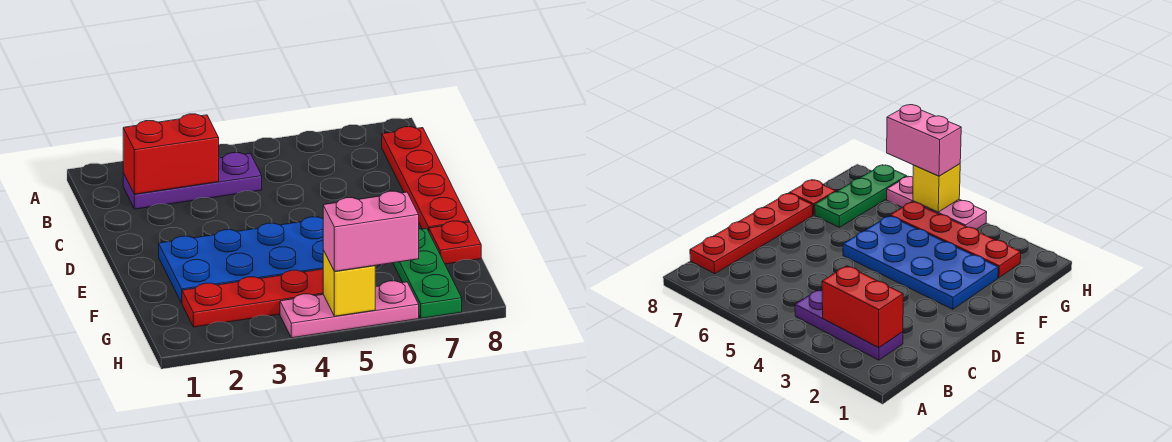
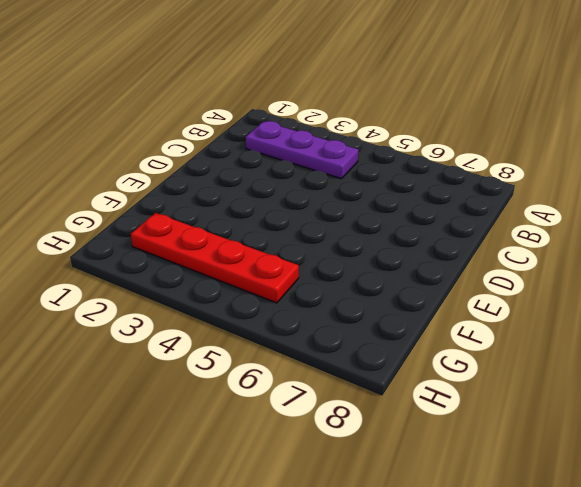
none -> red plate B8:E8 level 1
none -> blue plate E2:F5 level 1

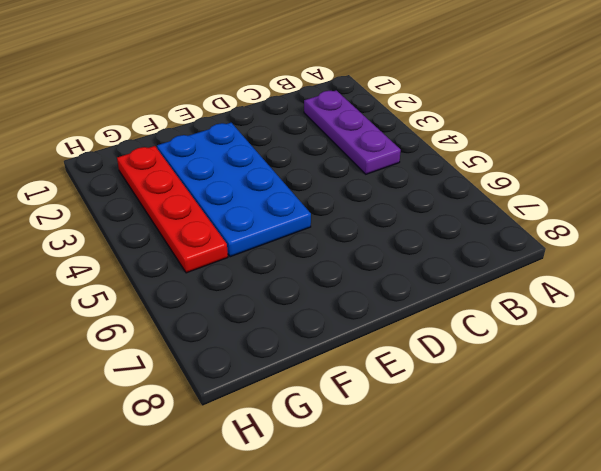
none -> red plate B8:E8 level 1
none -> green plate F7:H7 level 1

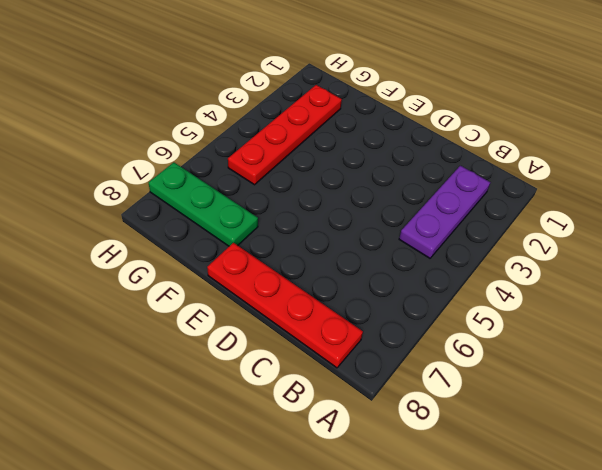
none -> blue plate E2:F5 level 1
none -> red plate F8 level 1

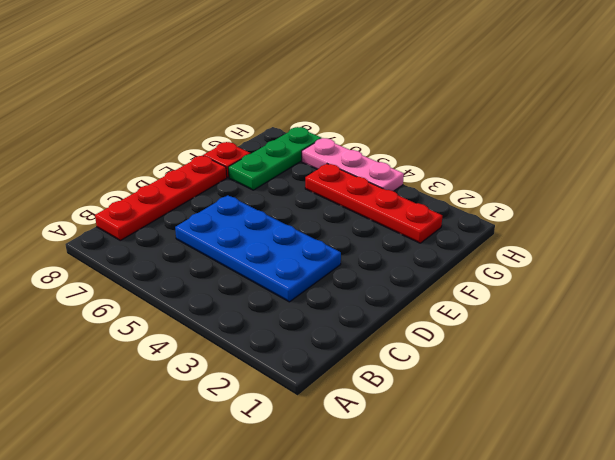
blue plate C3:D6 level 1 -> blue plate E2:F5 level 1
none -> purple plate B2:B4 level 1
none -> red brick B2:B3 level 2

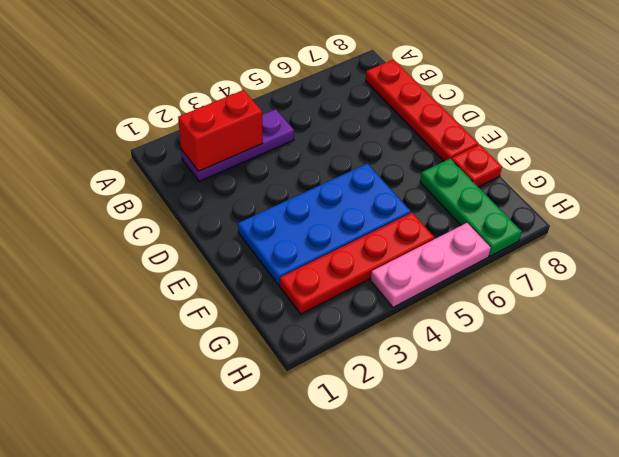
none -> yellow brick H5 level 2
none -> pink brick H5:H6 level 3

